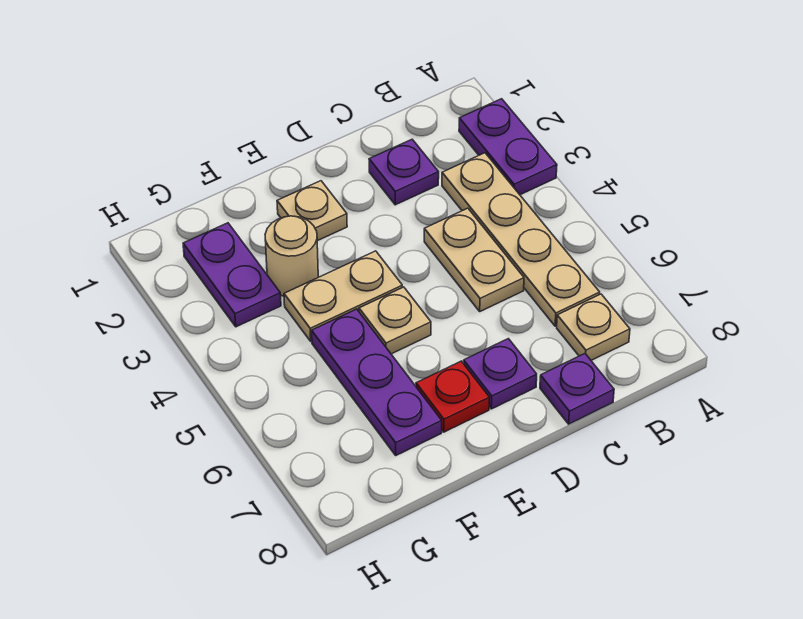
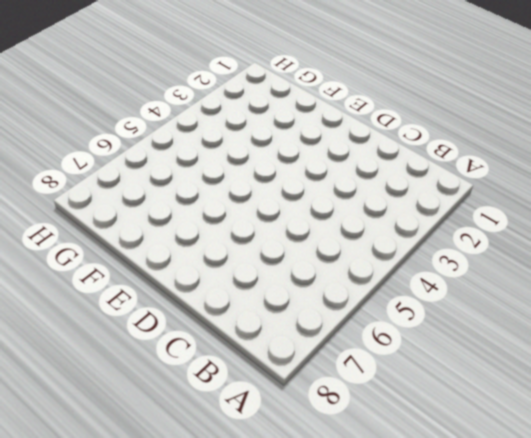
none -> purple plate A2:A3 level 1
none -> tan plate B3:B6 level 1
none -> tan plate B7 level 1

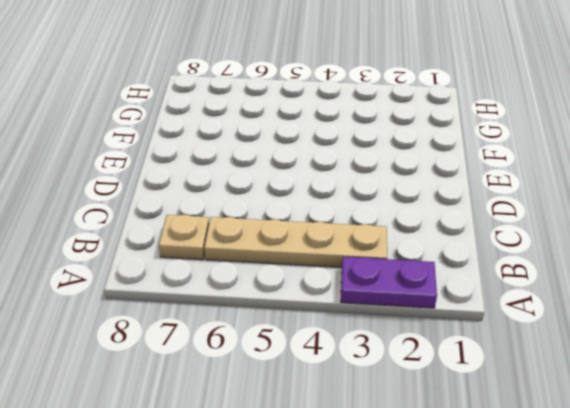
none -> purple plate C2 level 1
none -> tan plate C4:C5 level 1
none -> purple plate C8 level 1

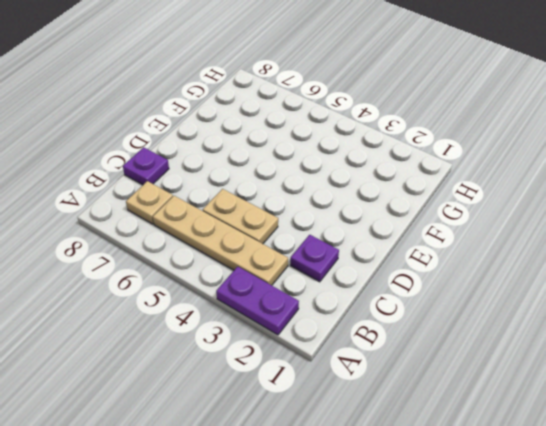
none -> purple plate D7 level 1
none -> tan plate E2 level 1
none -> tan plate E4:F4 level 1

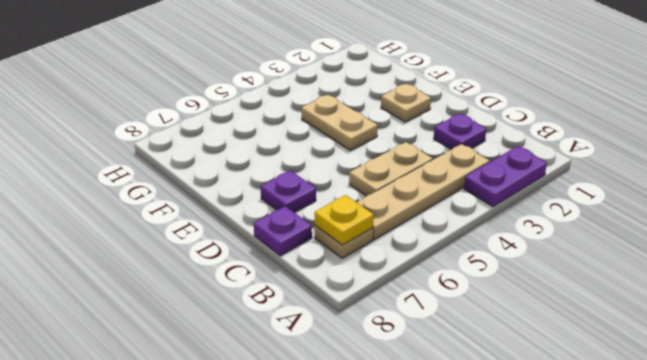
yellow plate B7 level 2 -> none
none -> tan plate E5 level 1
none -> red plate E7 level 1
none -> tan round brick F3 level 1

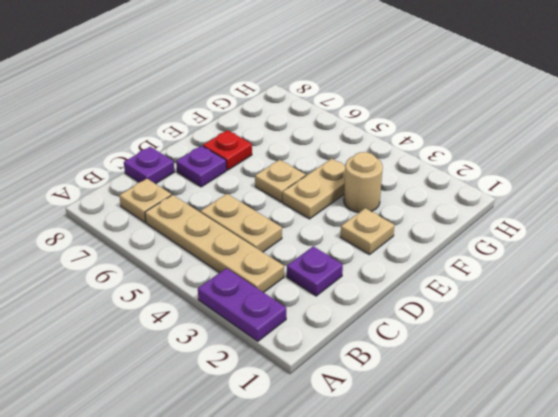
none -> purple plate F5:F7 level 1
none -> purple plate G2:G3 level 1

